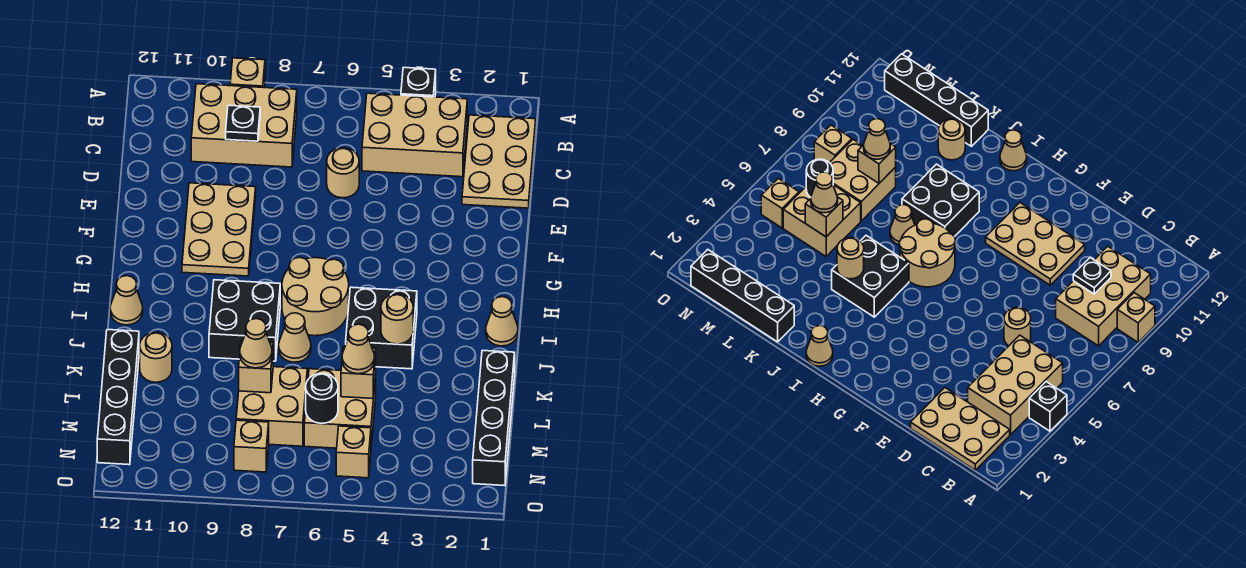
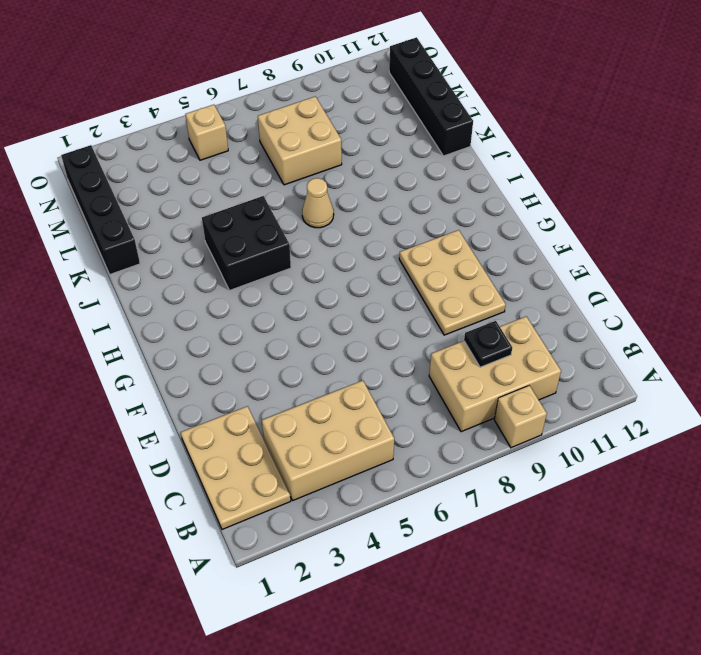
none -> black brick A4 level 1
none -> tan round brick D6 level 1
none -> tan round brick H6:I7 level 1

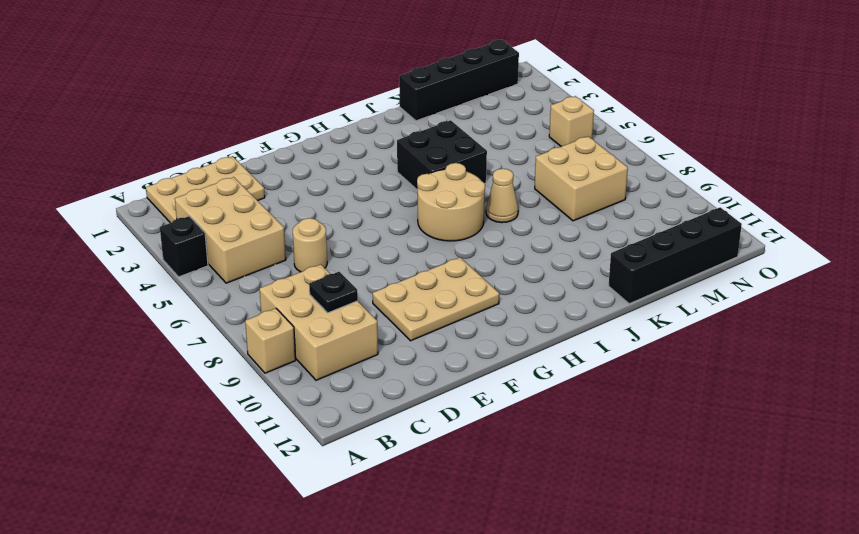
none -> tan cone I1 level 1
none -> black brick I8:J9 level 1
none -> tan cone I12 level 1

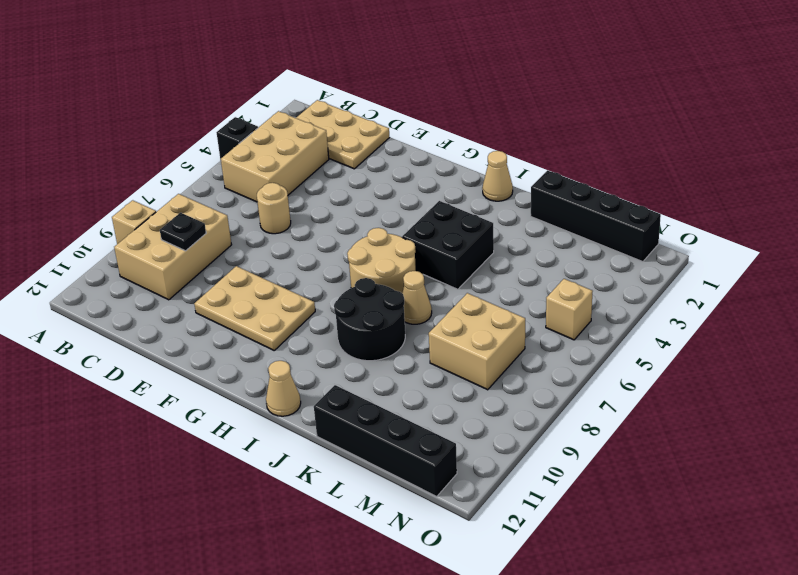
black round brick I8:J9 level 1 -> black brick I8:J9 level 1
none -> tan round brick K11 level 1
none -> tan brick L5:M6 level 1
none -> tan brick N8 level 1

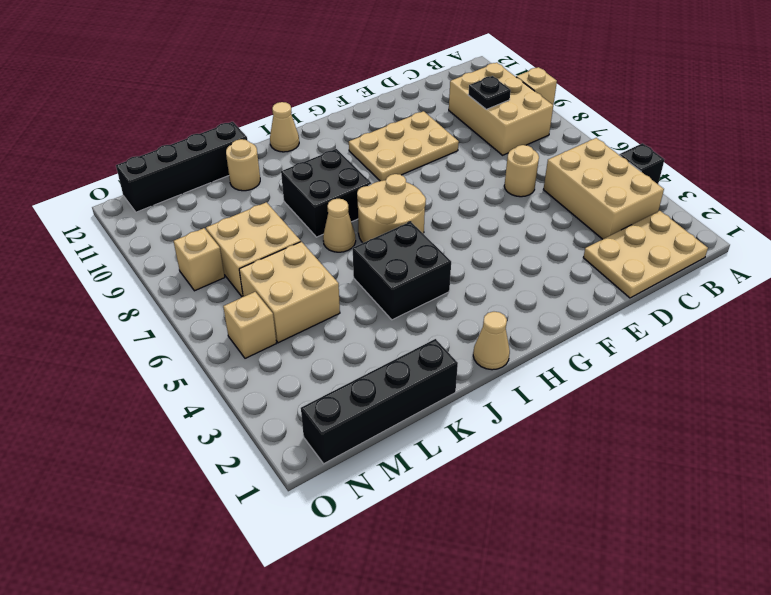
none -> tan round brick J4 level 2
none -> tan brick L5 level 2
none -> tan brick L8 level 2

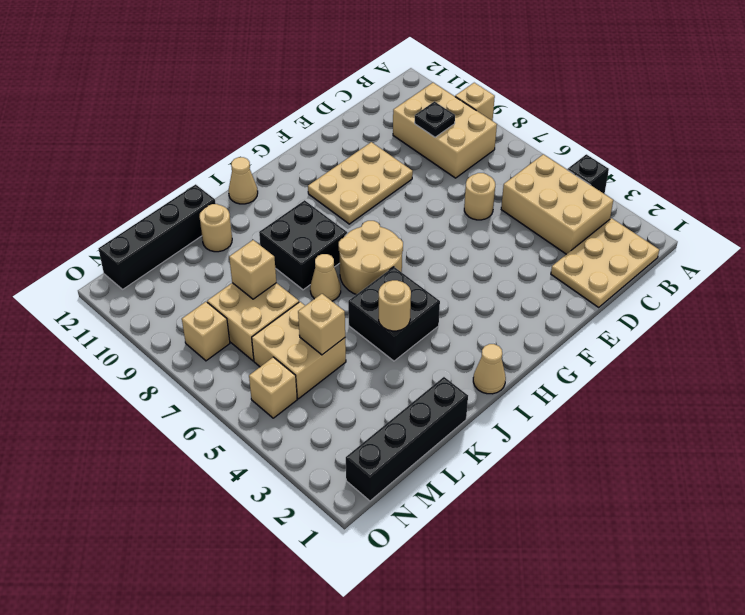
none -> black round brick M6 level 2
none -> tan cone L5 level 3
none -> tan cone L8 level 3

